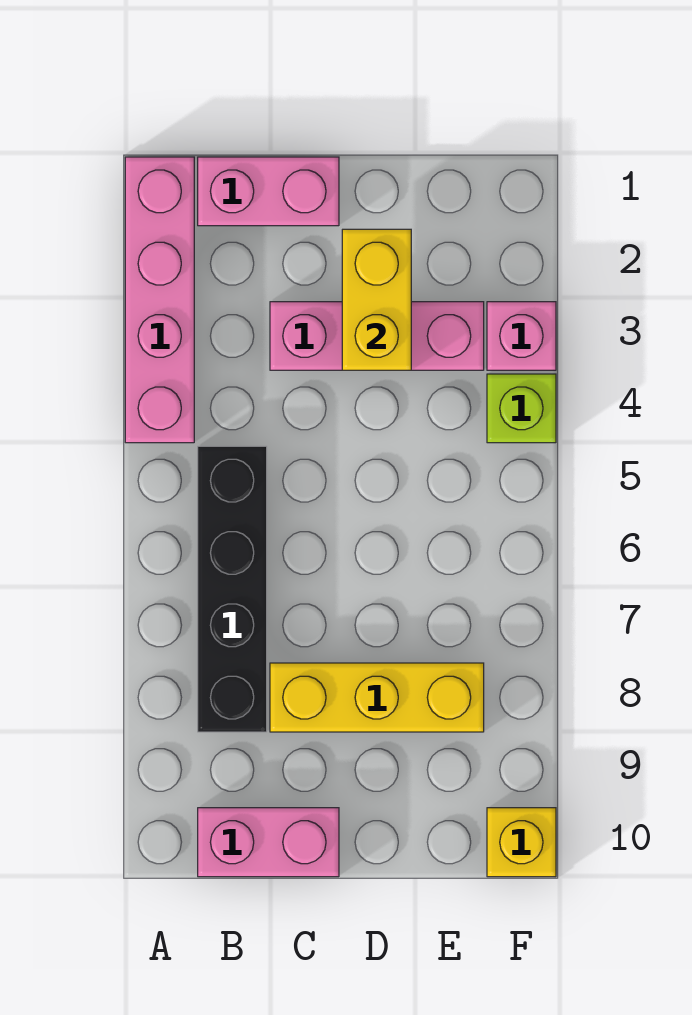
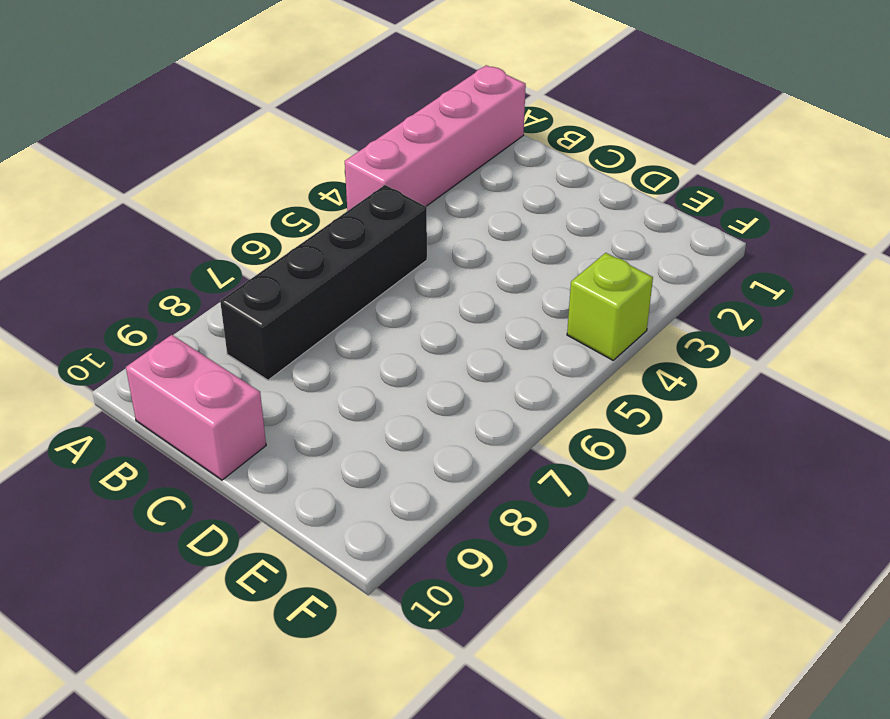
none -> pink brick B1:C1 level 1
none -> pink brick C3:E3 level 1

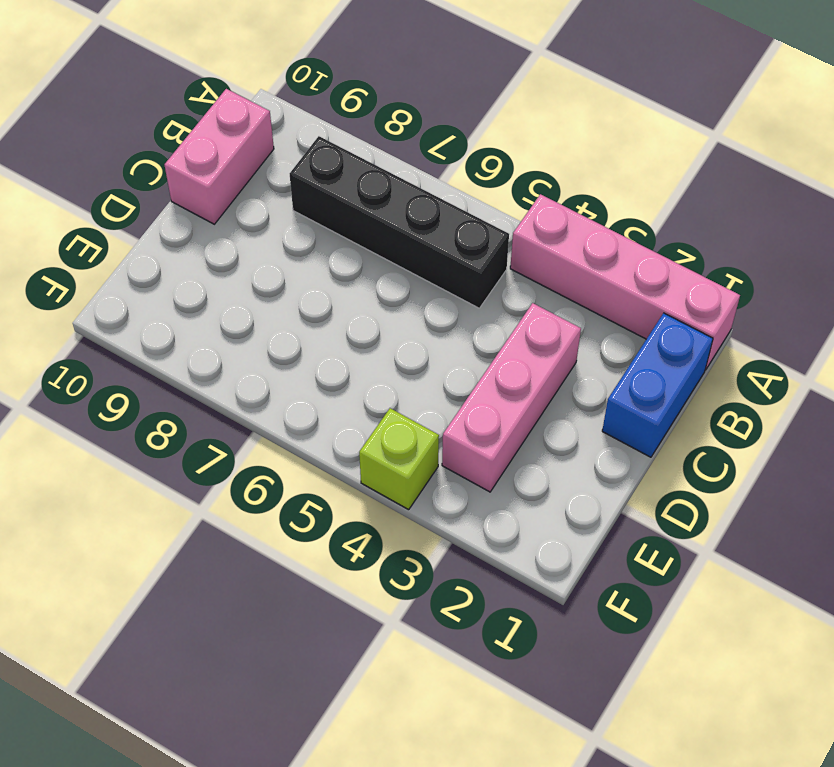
blue brick B1:C1 level 1 -> pink brick B1:C1 level 1
none -> yellow brick C8:E8 level 1
none -> pink brick F3 level 1

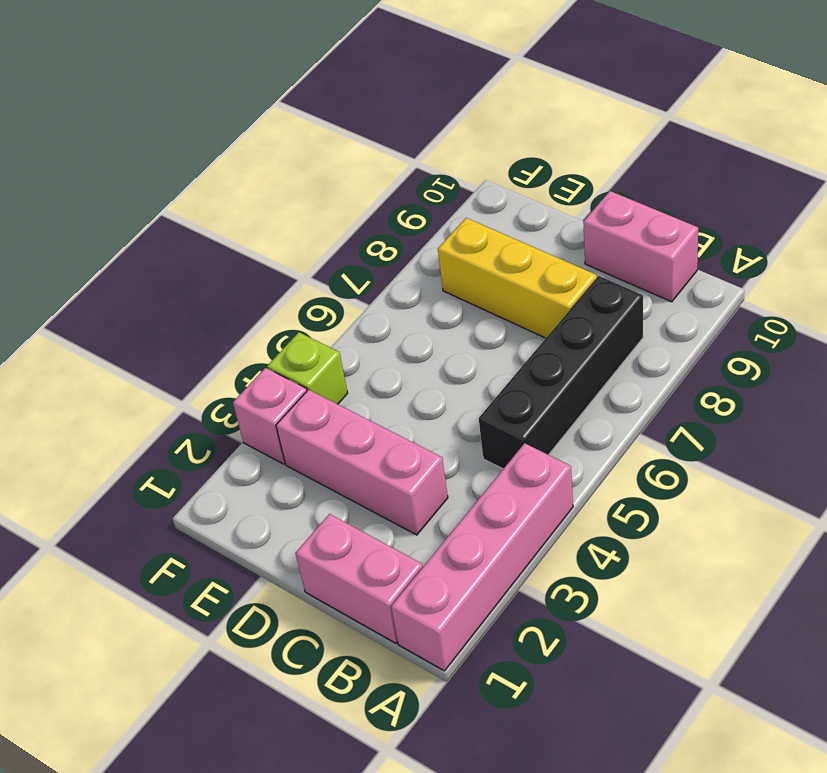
none -> yellow brick F10 level 1
none -> yellow brick D2:D3 level 2

